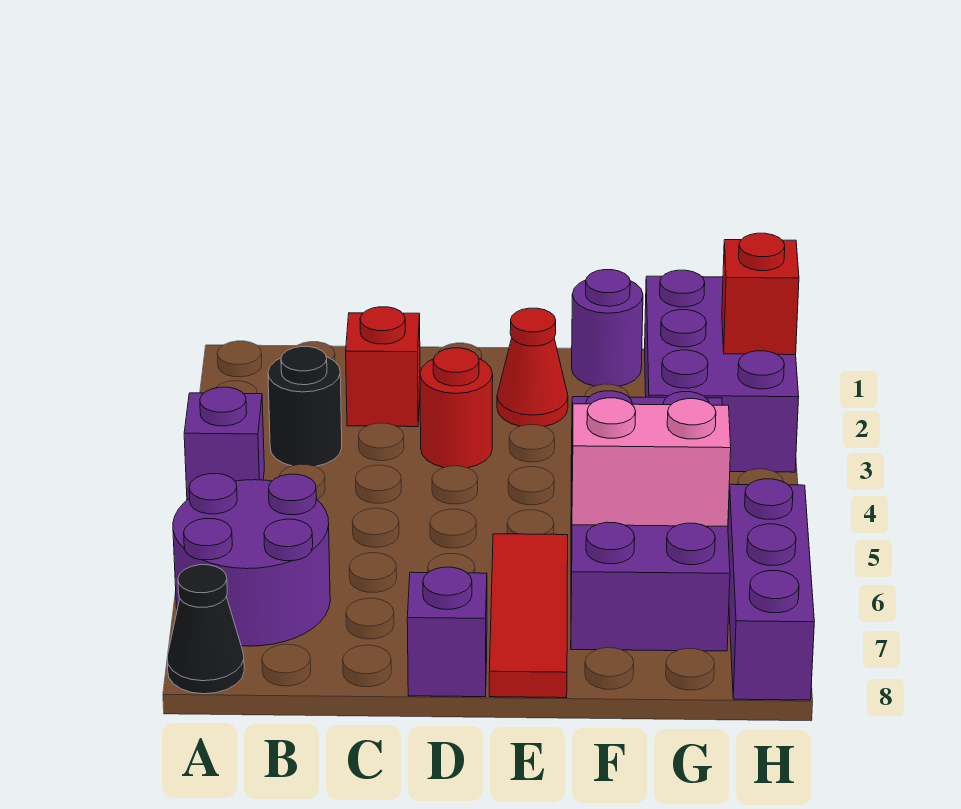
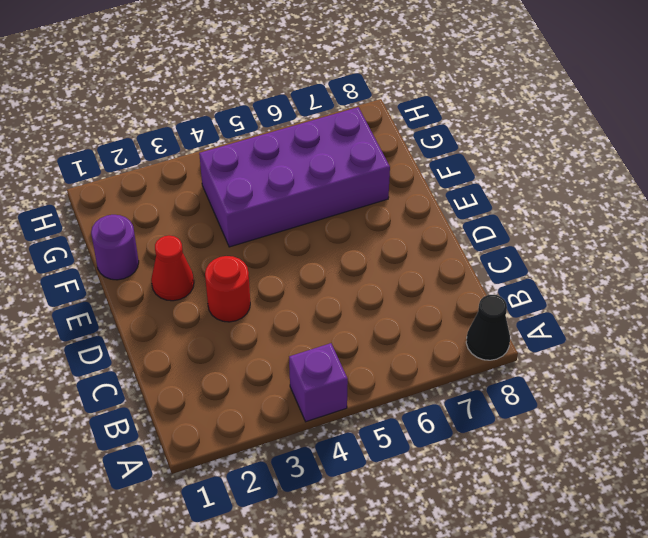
none -> purple round brick A6:B7 level 1
none -> black round brick B3 level 1
none -> red brick C2 level 1

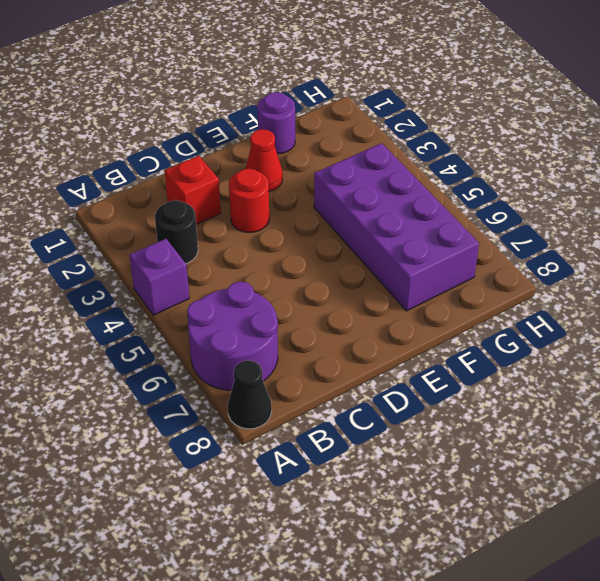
none -> purple brick D8 level 1
none -> red tile E6:E8 level 1
none -> purple brick G1:H3 level 1

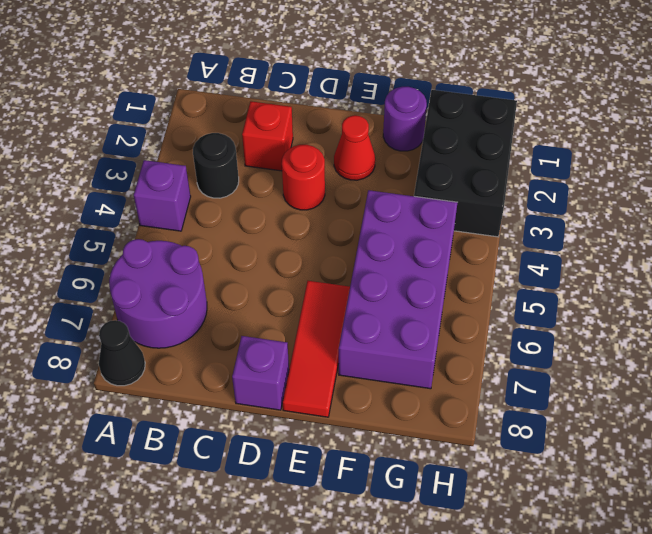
black brick G1:H3 level 1 -> purple brick G1:H3 level 1
none -> purple brick H6:H8 level 1
none -> pink brick F6:G6 level 2
none -> red brick H2 level 2

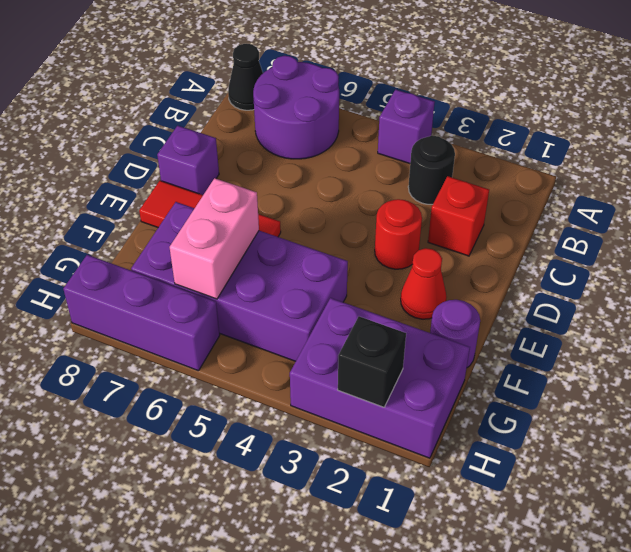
black brick H2 level 2 -> red brick H2 level 2

